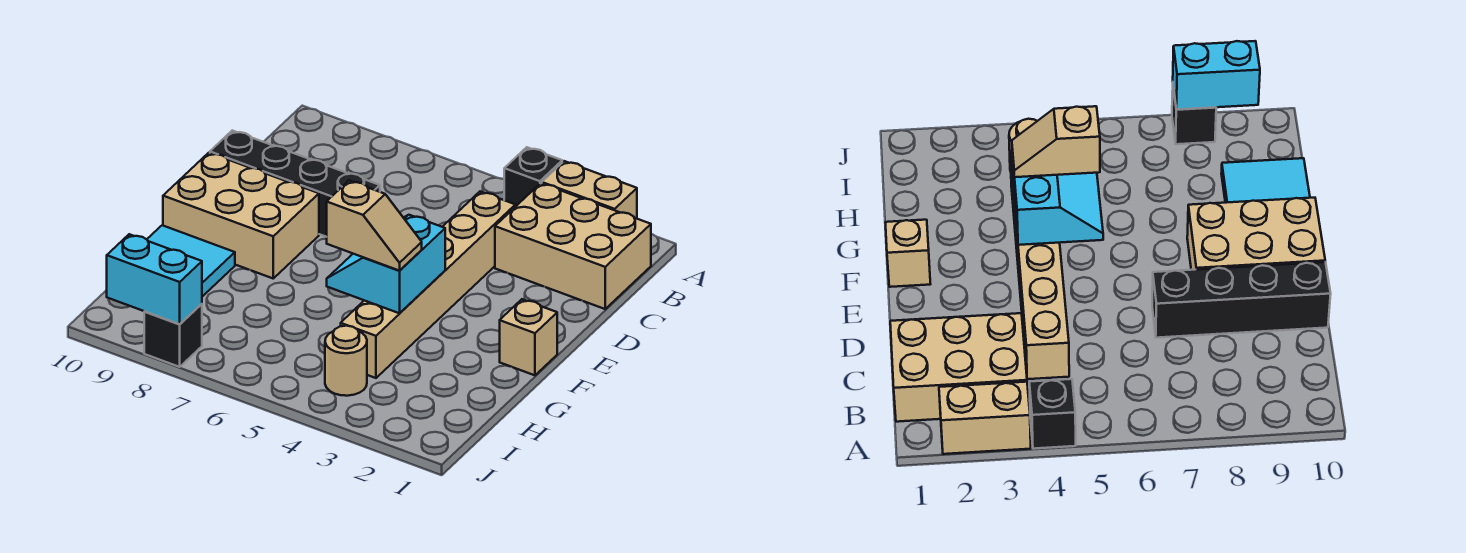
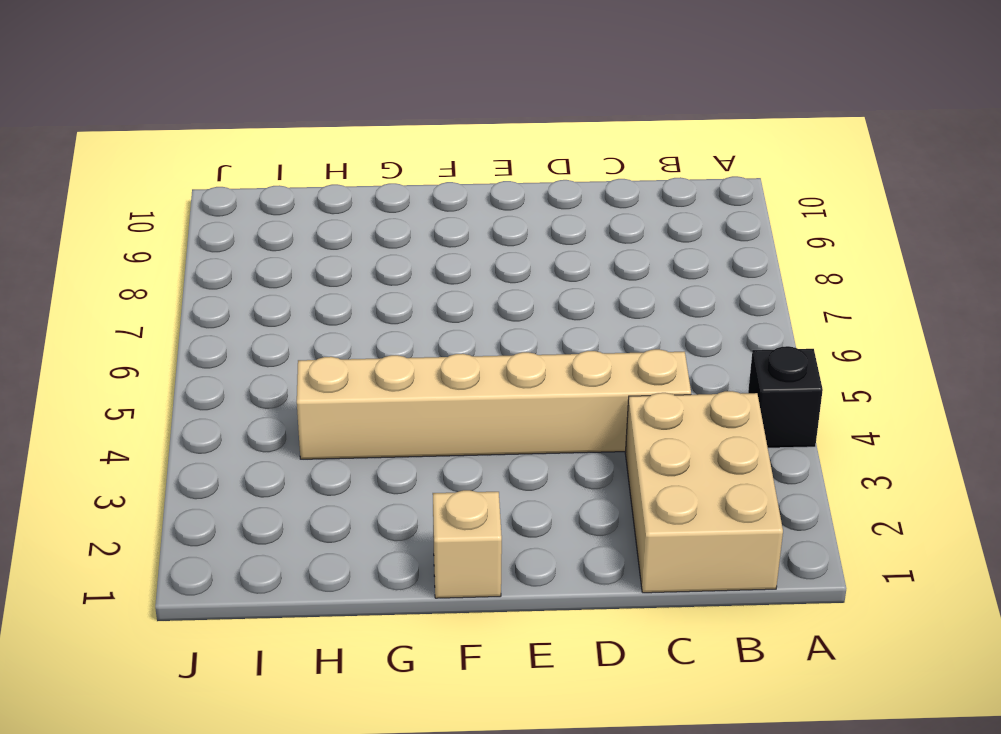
none -> tan brick A2:A3 level 1
none -> black brick D7:D10 level 1
none -> tan brick E8:F10 level 1

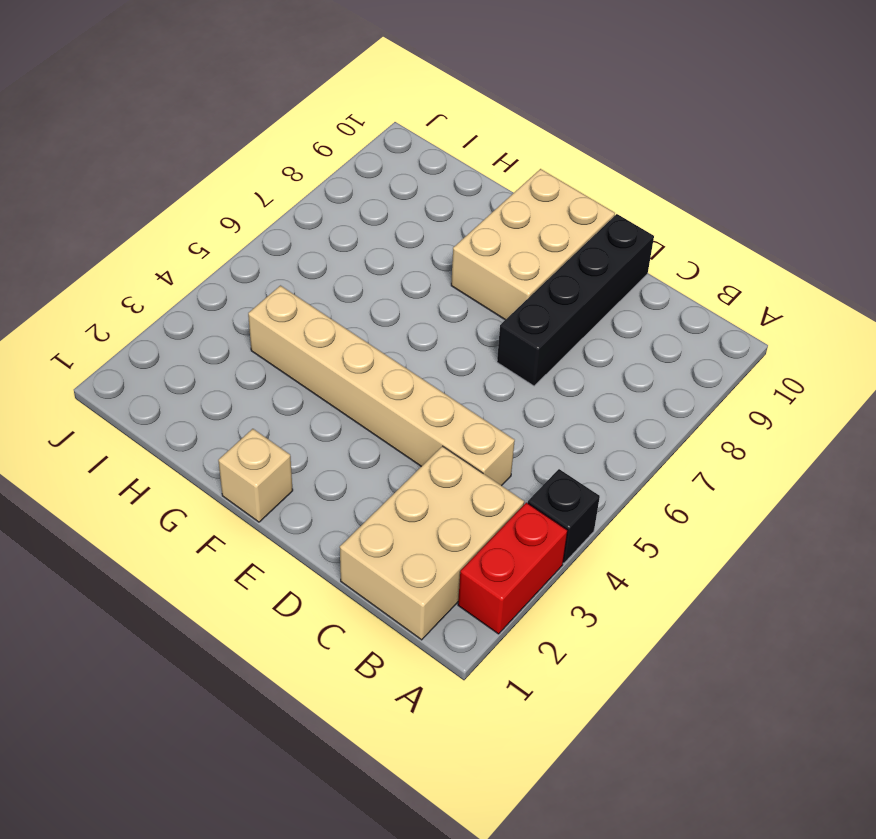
red brick A2:A3 level 1 -> tan brick A2:A3 level 1
none -> cyan tile G9:H10 level 1
none -> tan round brick I4 level 1
none -> black brick J8 level 1

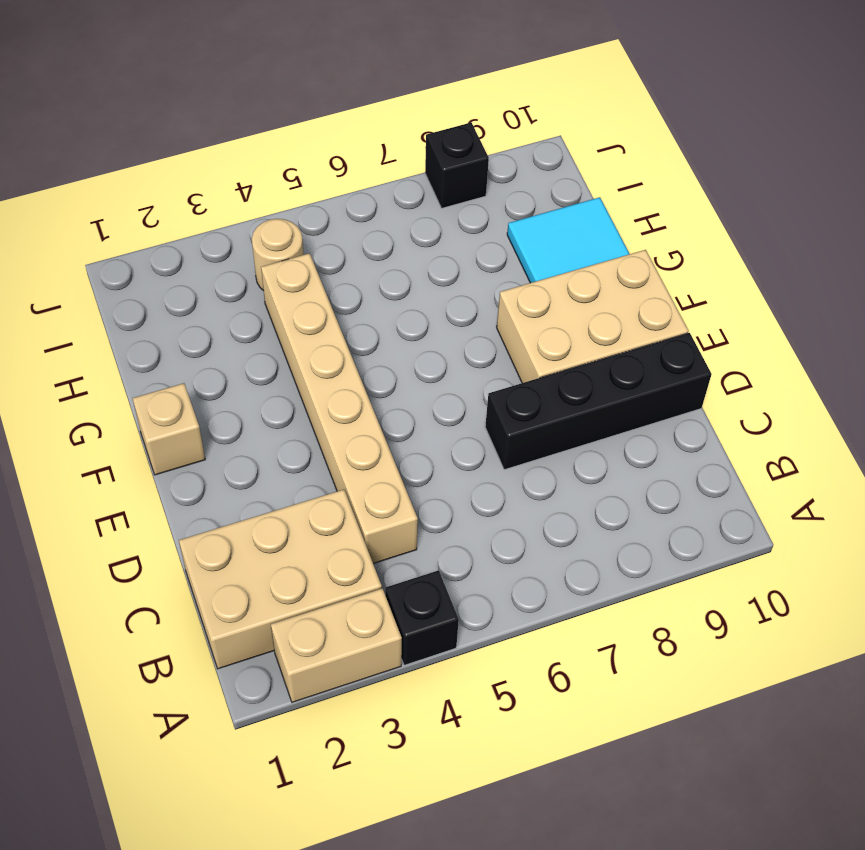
none -> cyan slope F4:G5 level 2 top 4
none -> cyan brick J8:J9 level 2
none -> tan slope G4:G5 level 3 top 5

